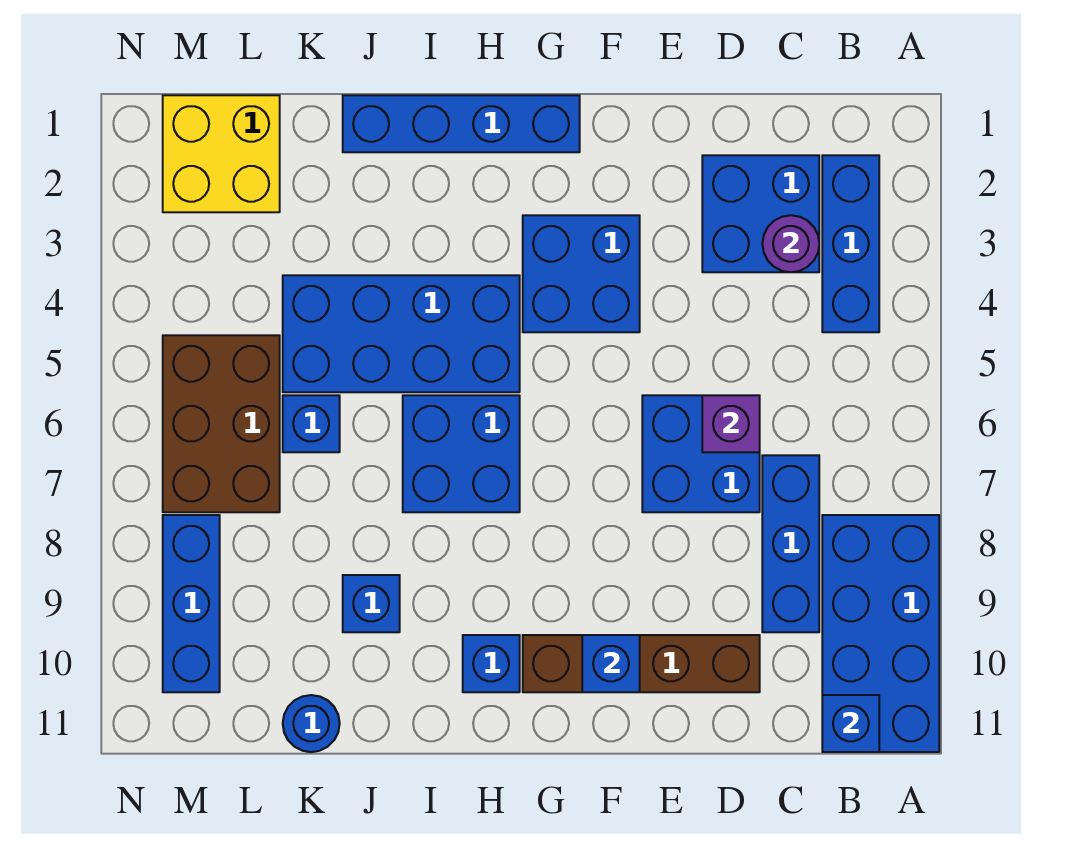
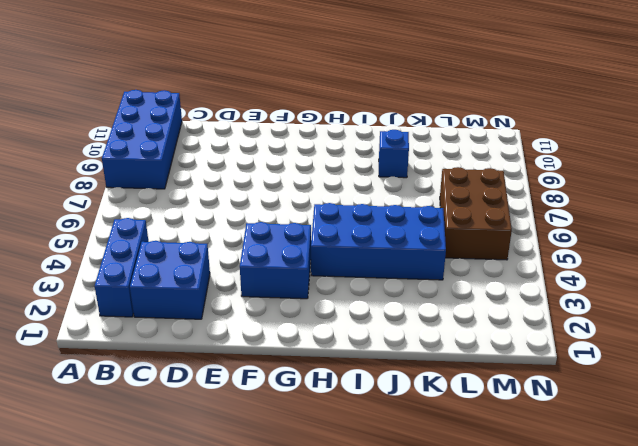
none -> blue brick C7:C9 level 1
none -> blue brick D6:E7 level 1
none -> brown brick D10:G10 level 1

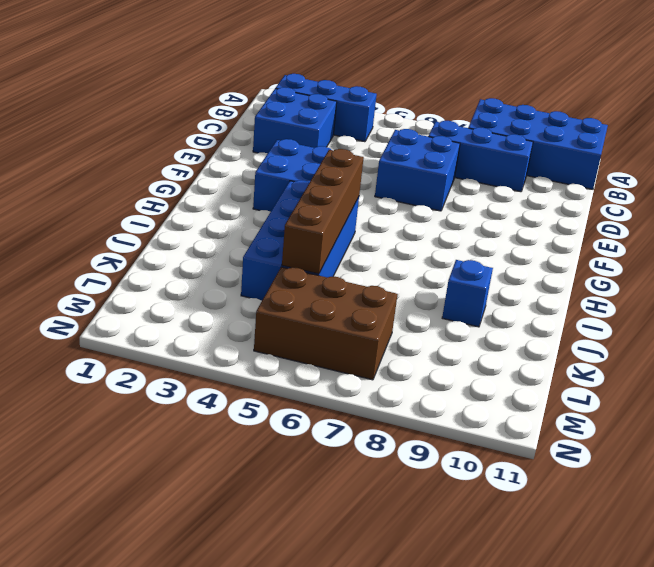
brown brick H5:K5 level 2 -> brown brick D10:G10 level 1
none -> blue brick G1:J1 level 1
none -> blue brick H6:I7 level 1
none -> blue brick H10 level 1

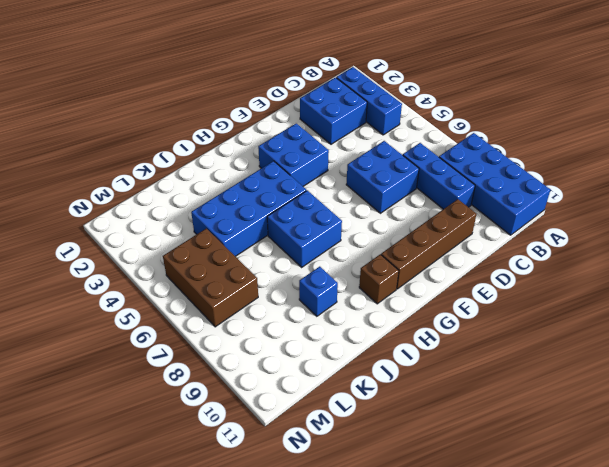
brown brick H10 level 1 -> blue brick H10 level 1
none -> blue brick G1:J1 level 1
none -> blue brick K6 level 1
none -> blue round brick K11 level 1

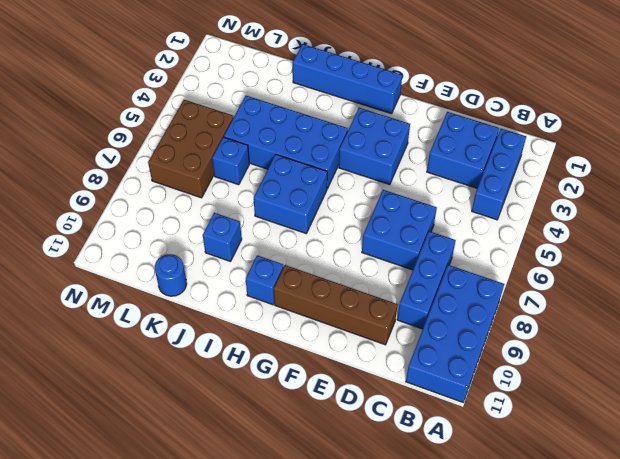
none -> yellow brick L1:M2 level 1
none -> blue brick M8:M10 level 1
none -> blue brick B11 level 2

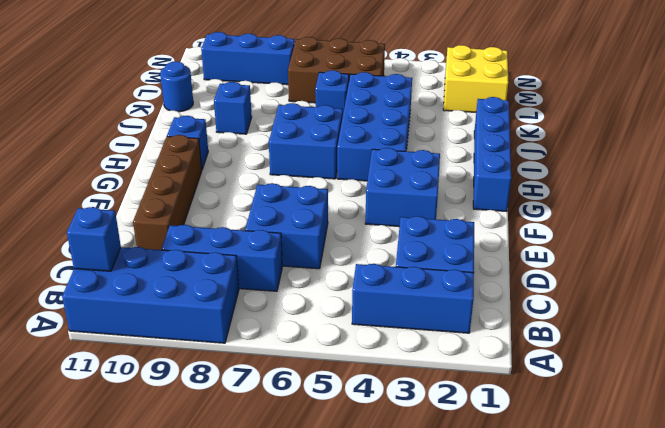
none -> purple round brick C3 level 2
none -> purple brick D6 level 2
none -> blue brick F10 level 2

